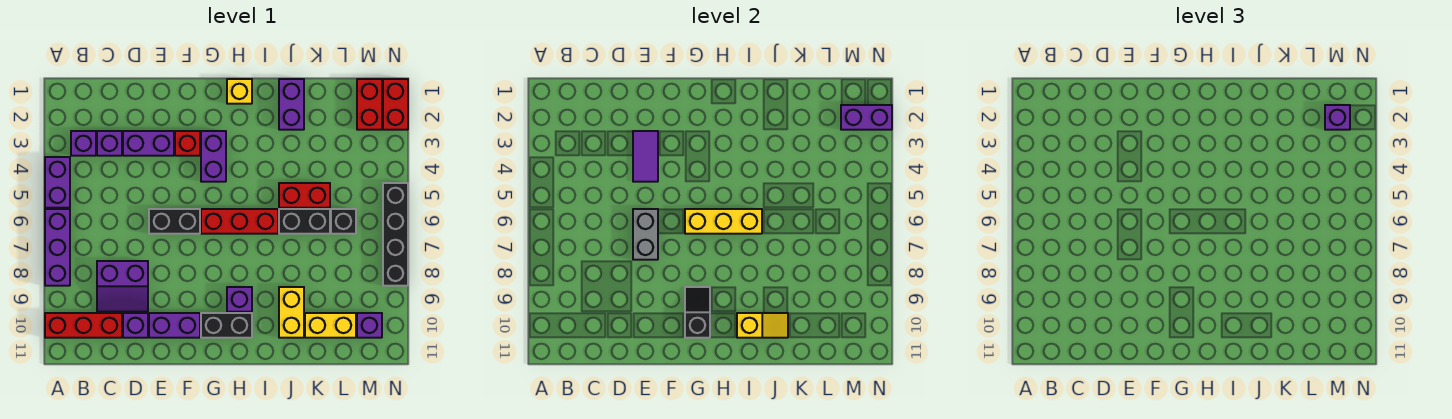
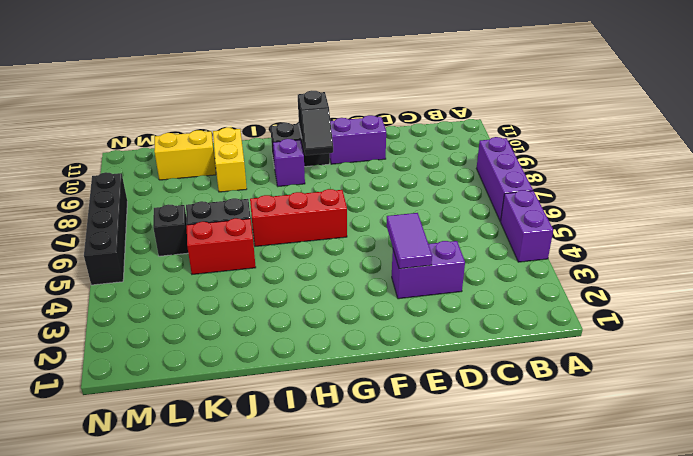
none -> red brick A10:C10 level 1
none -> purple brick B3 level 1
none -> purple brick C3 level 1
none -> purple slope C8:D9 level 1 top 8

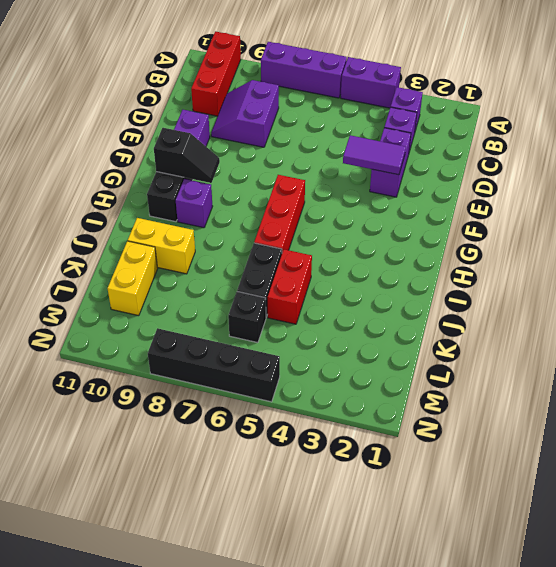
none -> purple brick D10 level 1
none -> black brick E6:F6 level 1
none -> red brick F3 level 1
none -> purple brick G3:G4 level 1

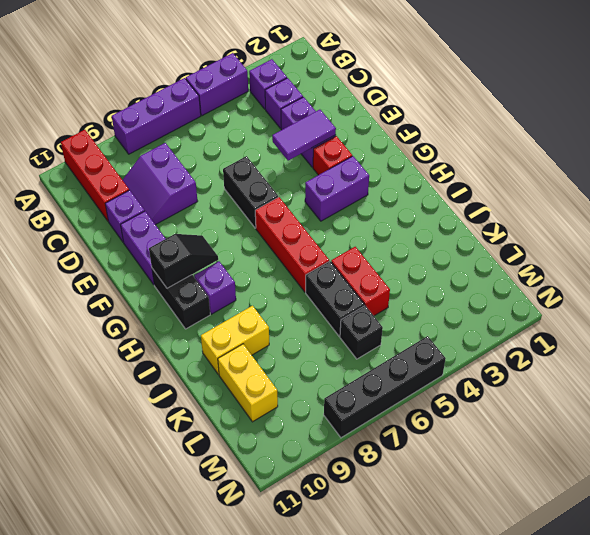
none -> yellow brick H1 level 1
none -> purple brick J1:J2 level 1
none -> red brick M1:M2 level 1
none -> purple brick M10 level 1

